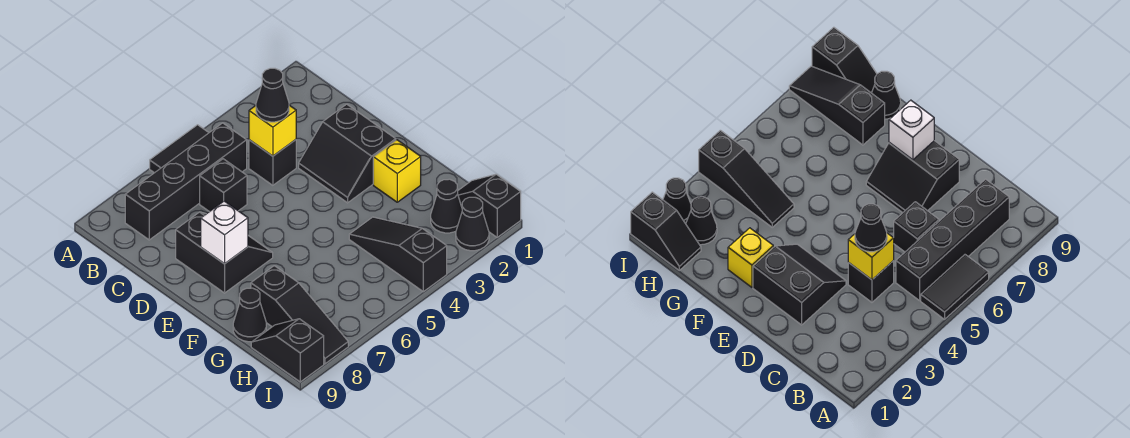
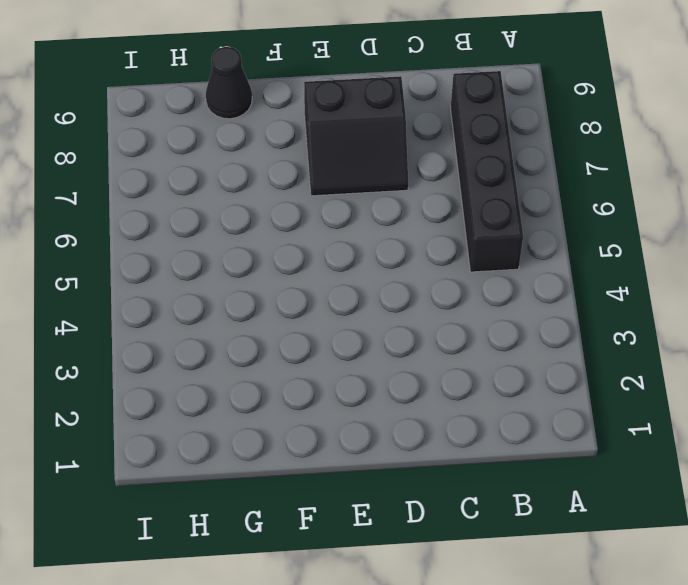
none -> black tile A5:A6 level 1
none -> black brick C4 level 1
none -> black brick C6 level 1

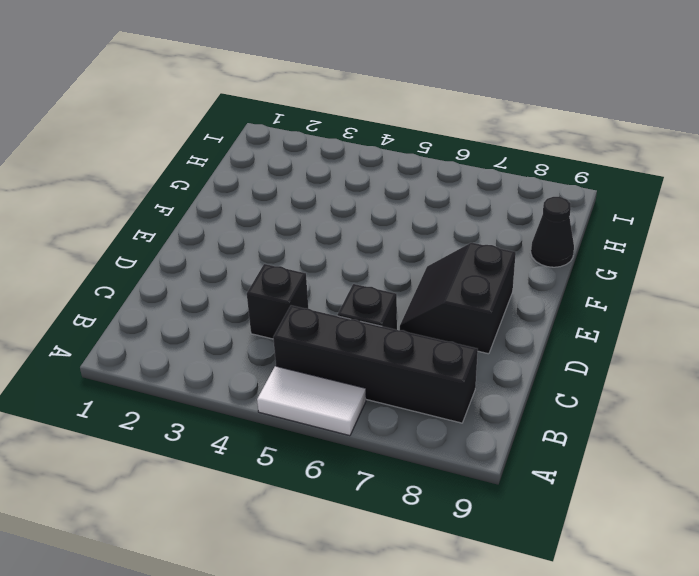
white tile A5:A6 level 1 -> black tile A5:A6 level 1
none -> black slope D2:E3 level 1 top 2
none -> yellow brick F2 level 1
none -> black slope G4:I4 level 1 top I

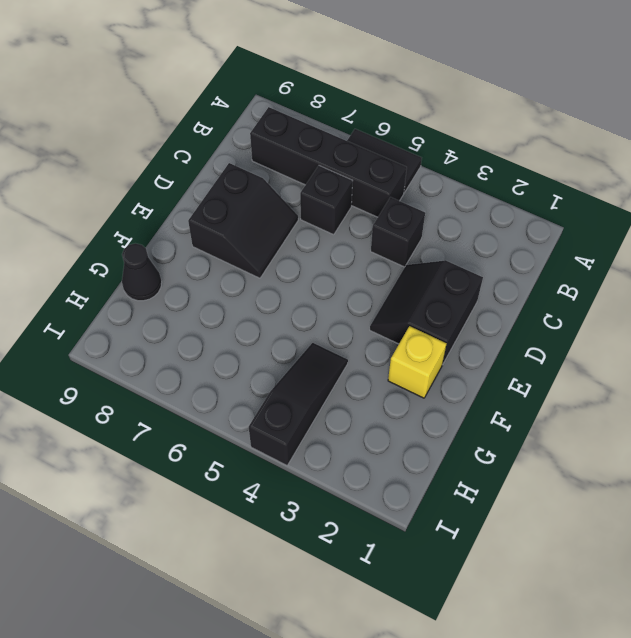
none -> black slope G8:I8 level 1 top G
none -> black slope H1:I1 level 1 top I
none -> black cone H2 level 1

